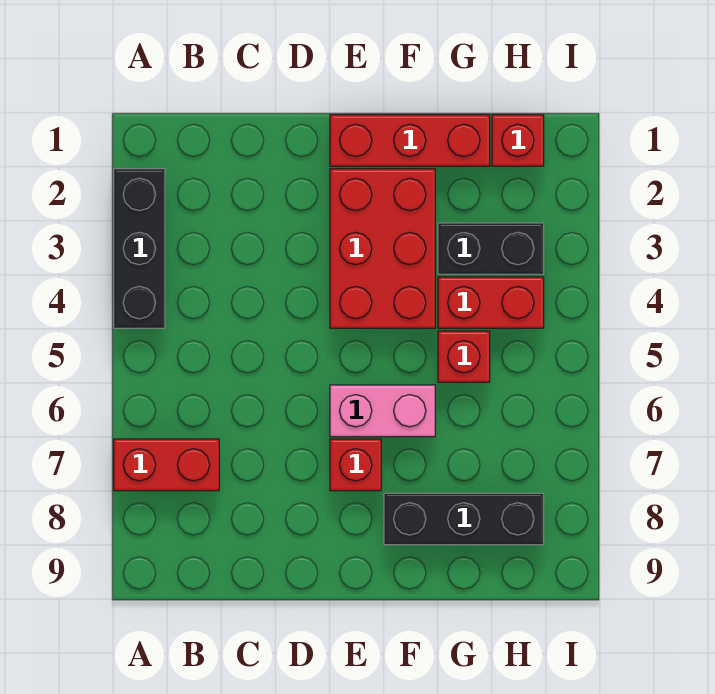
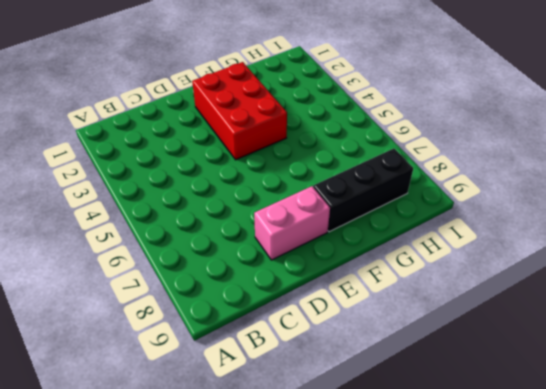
pink brick D8:E8 level 1 -> pink brick E6:F6 level 1
none -> black brick A2:A4 level 1
none -> red brick A7:B7 level 1

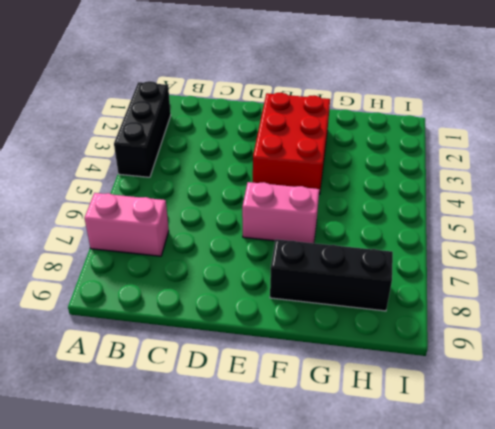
pink brick A7:B7 level 1 -> red brick A7:B7 level 1
none -> red brick E1:G1 level 1
none -> red brick E7 level 1

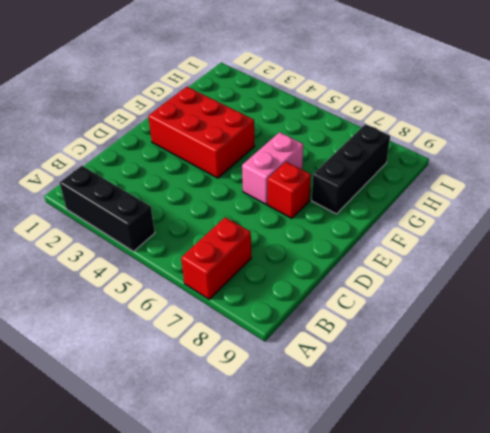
none -> red brick E1:G1 level 1
none -> black brick G3:H3 level 1

